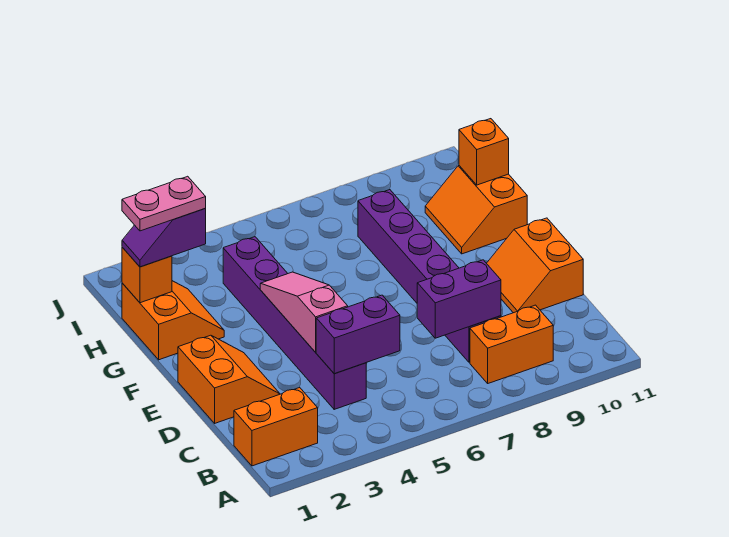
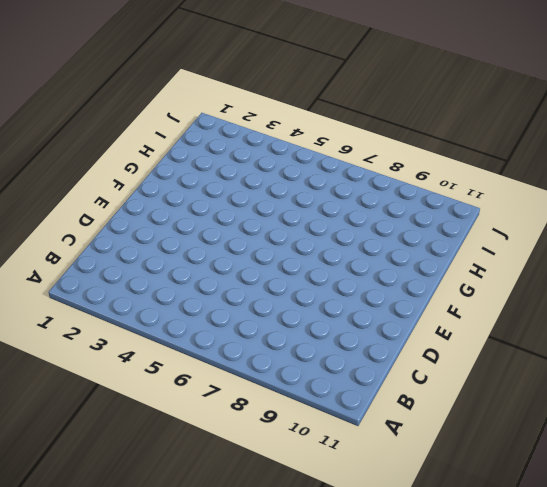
none -> orange brick B1:B2 level 1
none -> orange brick B8:B9 level 1
none -> purple brick C4:H4 level 1

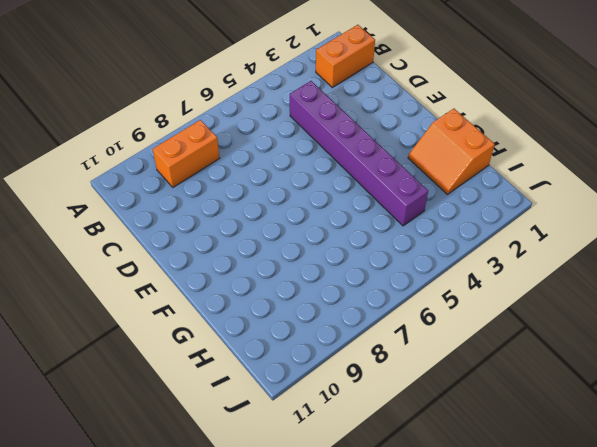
none -> purple brick C8:H8 level 1
none -> orange slope D1:E2 level 1 top 1
none -> orange slope D10:E11 level 1 top 11

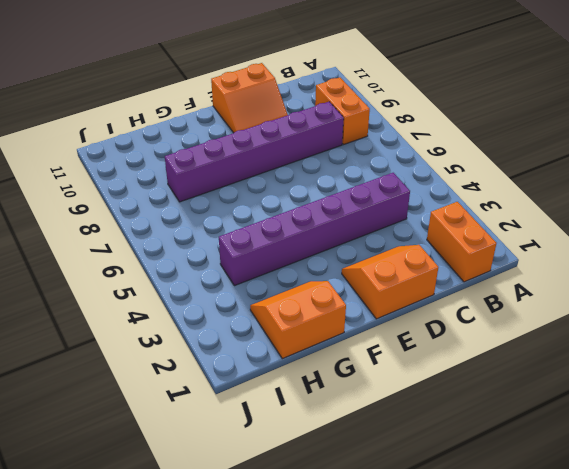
none -> orange slope G10:H11 level 1 top 11
none -> purple brick C4:C5 level 2
none -> purple brick C7:C8 level 2

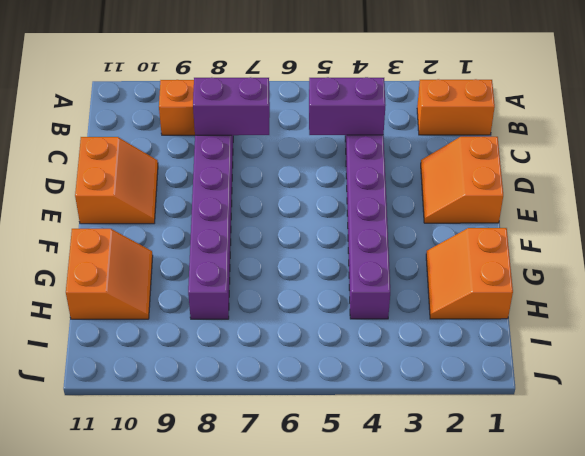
none -> pink slope D4:F4 level 2 top D
none -> orange brick H1 level 2
none -> orange brick H11 level 2

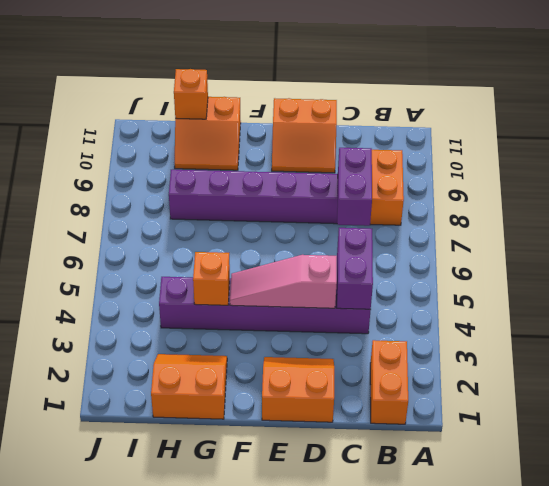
orange brick G4 level 2 -> orange brick H1 level 2
none -> purple slope H1:H2 level 3 top 2
none -> pink plate H1:H2 level 4

